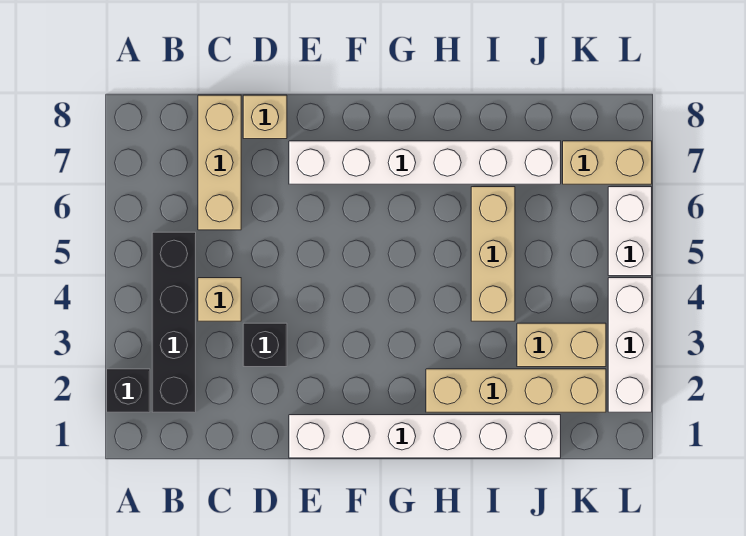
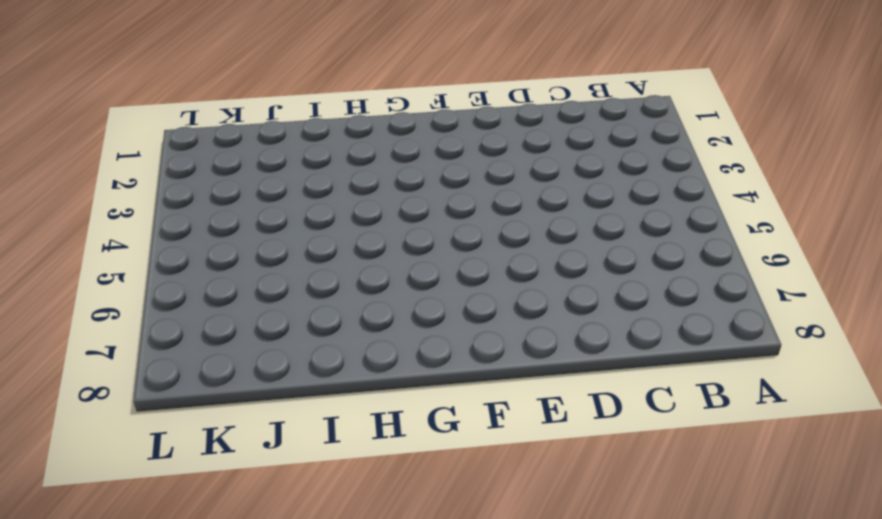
none -> black brick A2 level 1
none -> black brick B2:B5 level 1
none -> tan brick C4 level 1

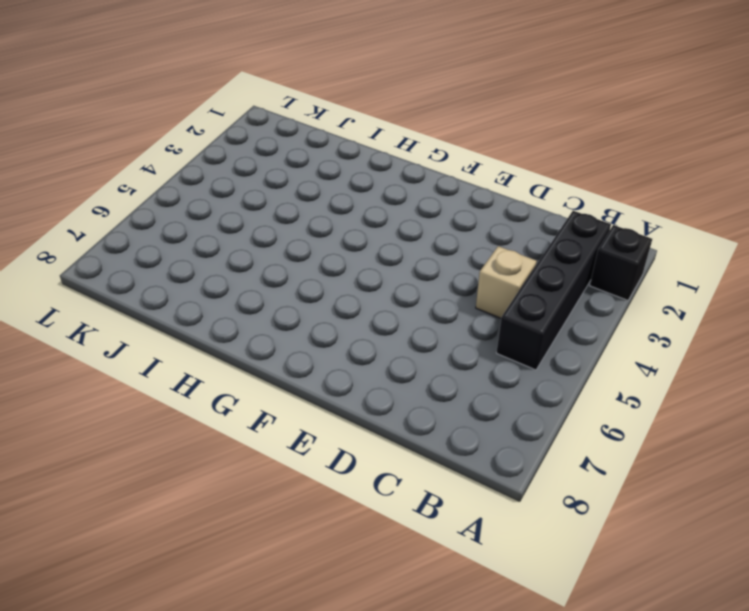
none -> tan brick C6:C8 level 1
none -> black brick D3 level 1
none -> tan brick D8 level 1

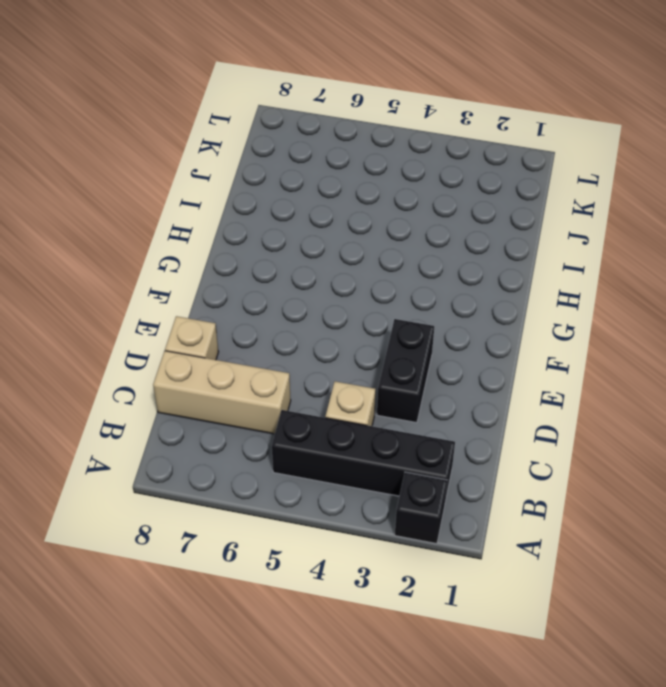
black brick D3:E3 level 1 -> black brick D3 level 1
none -> white brick E1:J1 level 1
none -> white brick E7:J7 level 1
none -> tan brick H2:K2 level 1

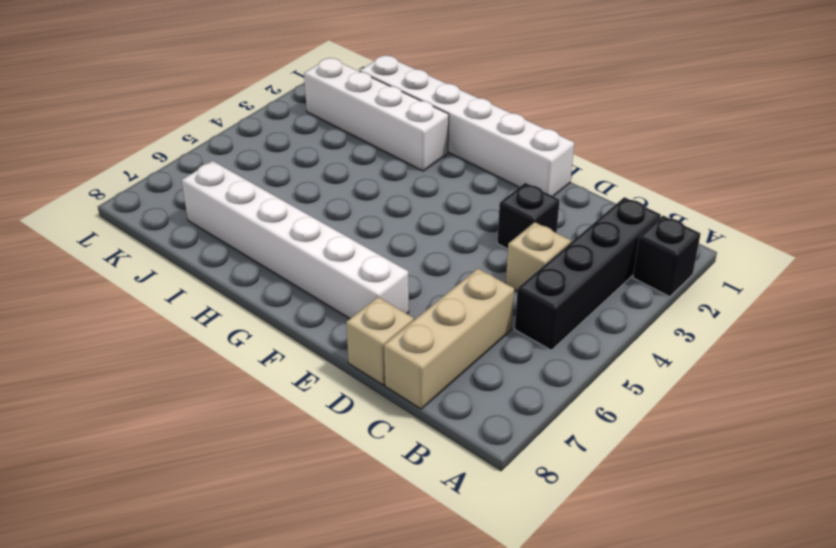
white brick H2:K2 level 1 -> tan brick H2:K2 level 1
none -> tan brick I4:I6 level 1
none -> tan brick J3:K3 level 1
none -> tan brick K7:L7 level 1

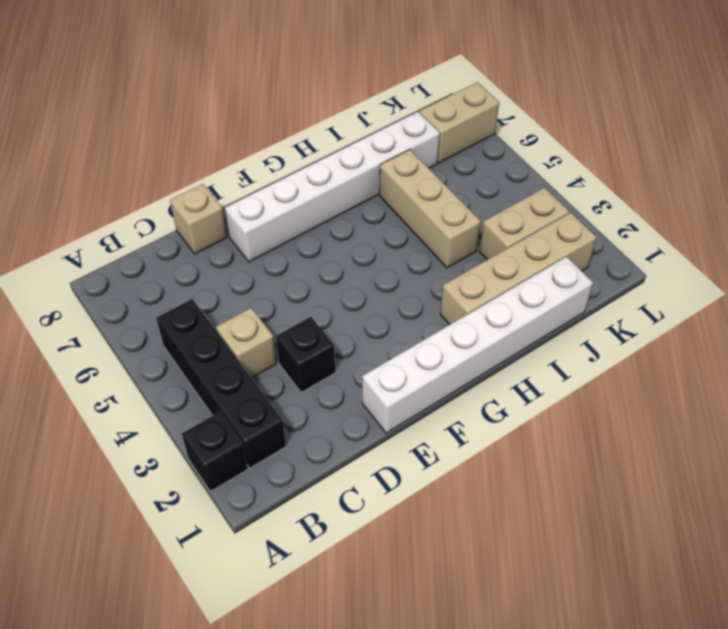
none -> tan brick C6:C8 level 1
none -> white brick L2:L4 level 1
none -> white brick L5:L6 level 1

